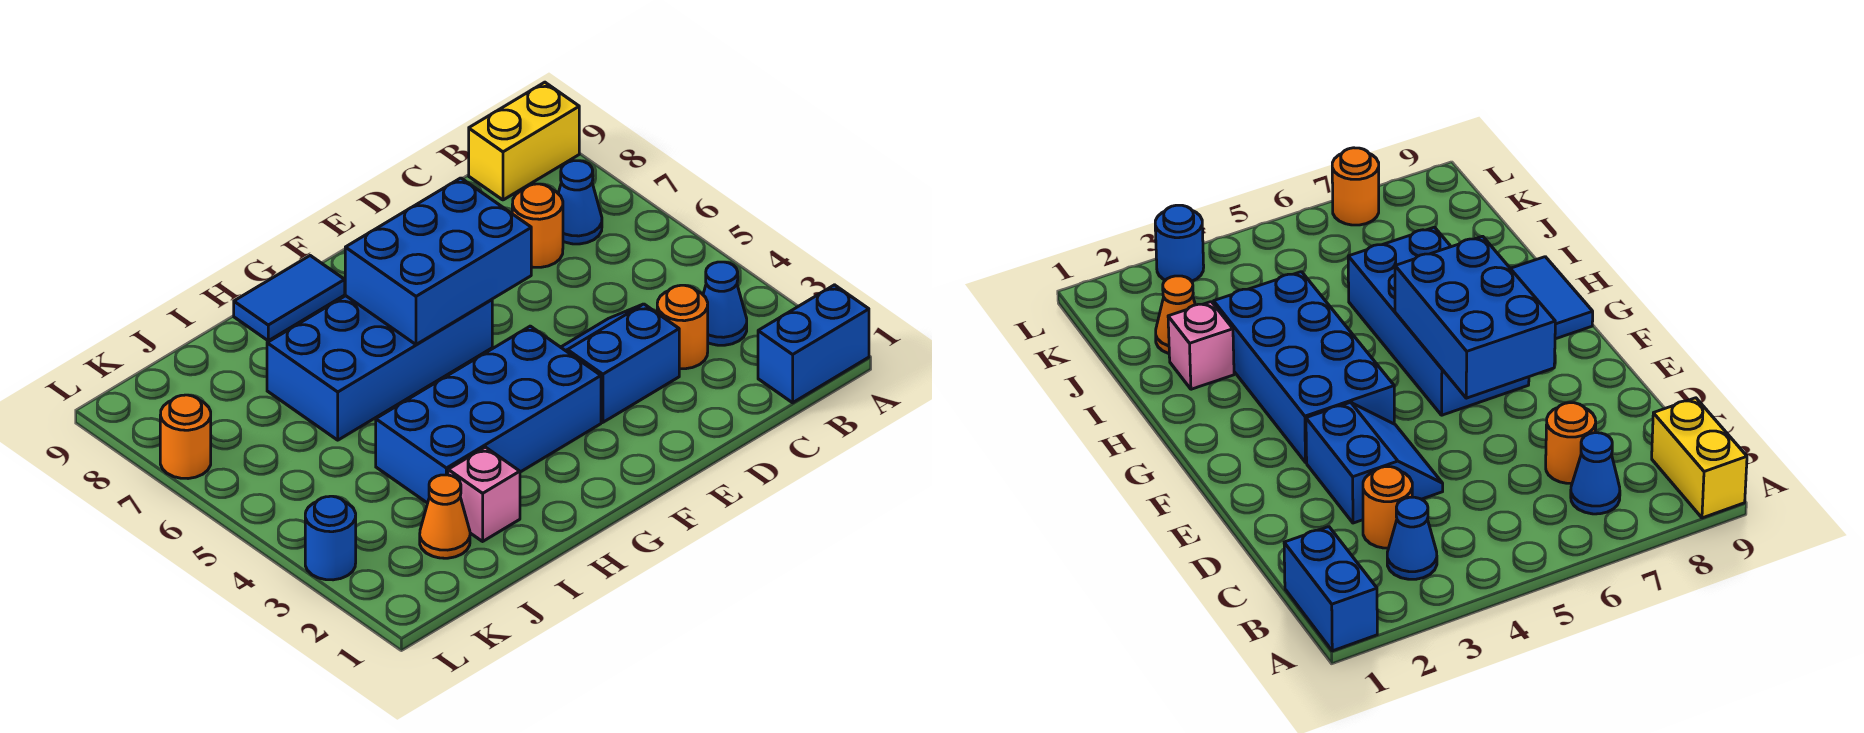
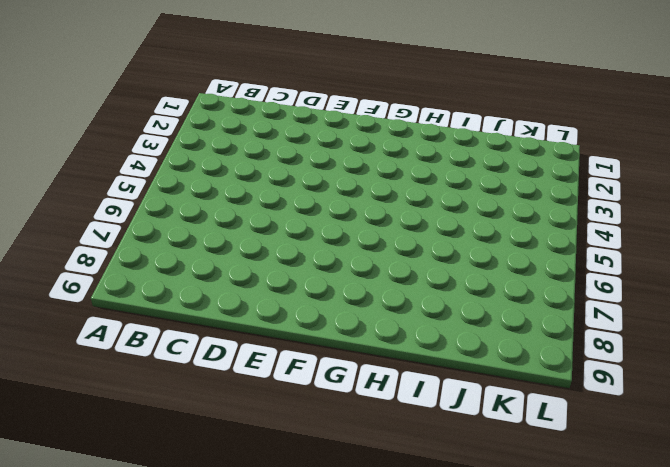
none -> blue brick A1:B1 level 1
none -> yellow brick A9:B9 level 1
none -> blue cone B3 level 1

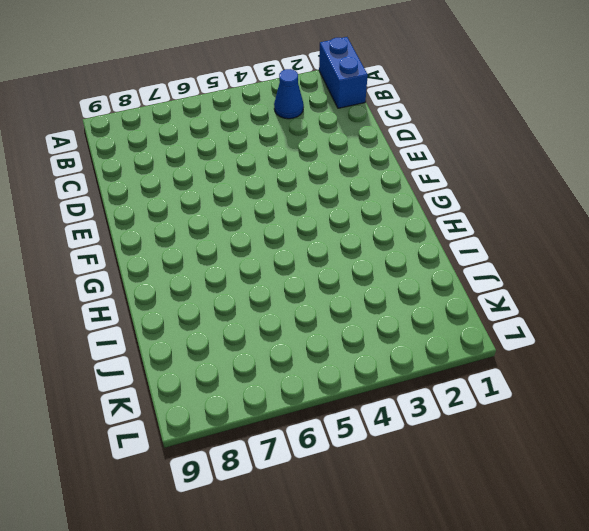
none -> yellow brick A9:B9 level 1
none -> blue cone B7 level 1
none -> orange round brick C3 level 1

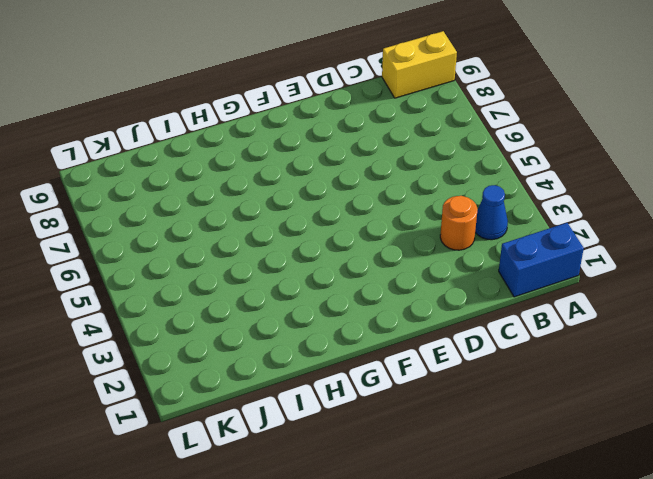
none -> blue cone B7 level 1
none -> orange round brick C7 level 1
none -> blue slope D3:E4 level 1 top 3

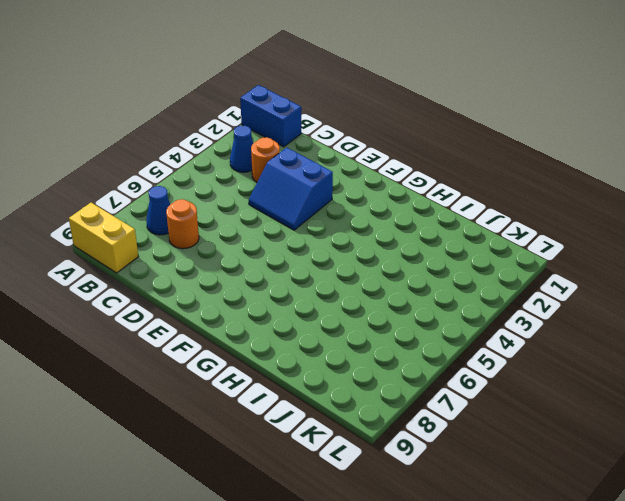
none -> blue brick F3:I4 level 1
none -> blue brick F6:I7 level 1
none -> blue tile G9:H9 level 1

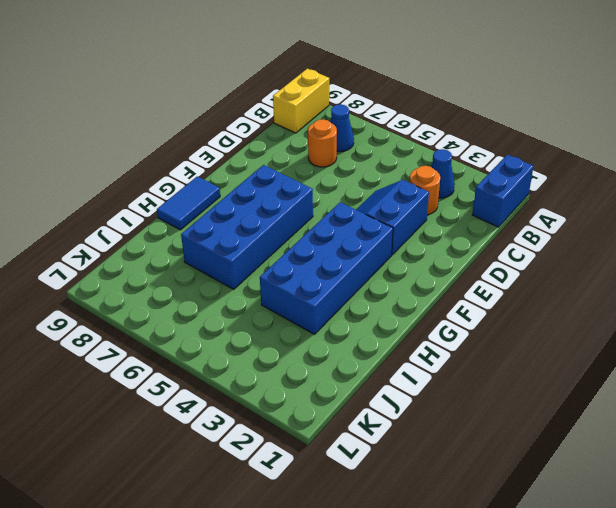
none -> pink brick I2 level 1
none -> orange cone J2 level 1
none -> blue round brick L3 level 1

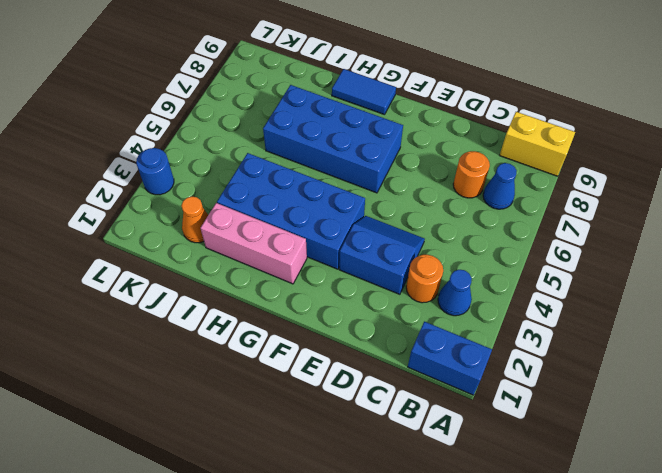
pink brick G2:I2 level 1 -> pink brick I2 level 1
none -> orange round brick L7 level 1
none -> blue brick E6:G7 level 2

